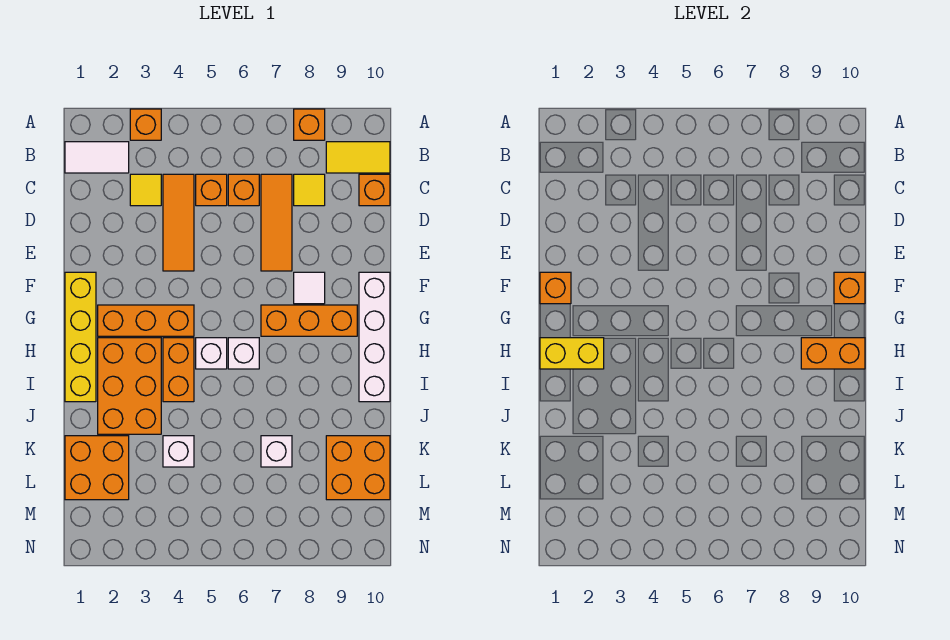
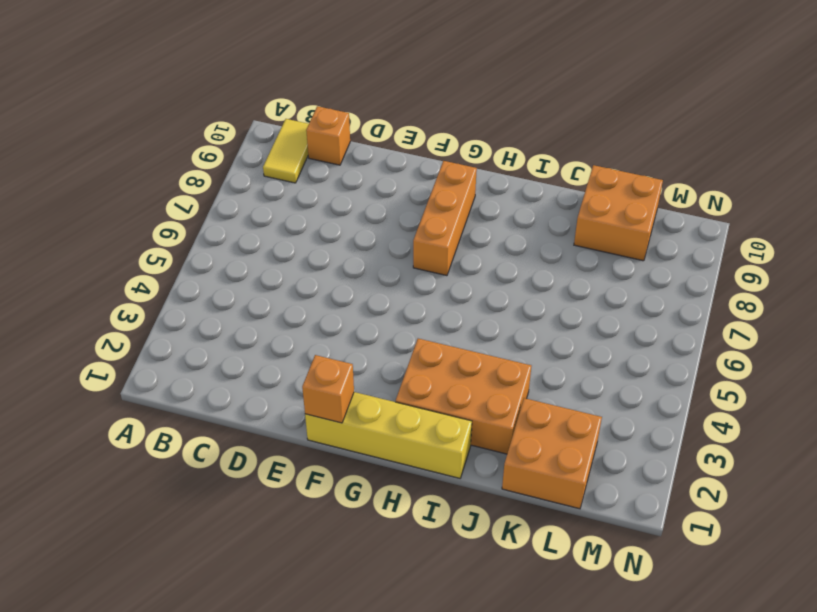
none -> orange brick A3 level 1
none -> orange brick A8 level 1
none -> white tile B1:B2 level 1

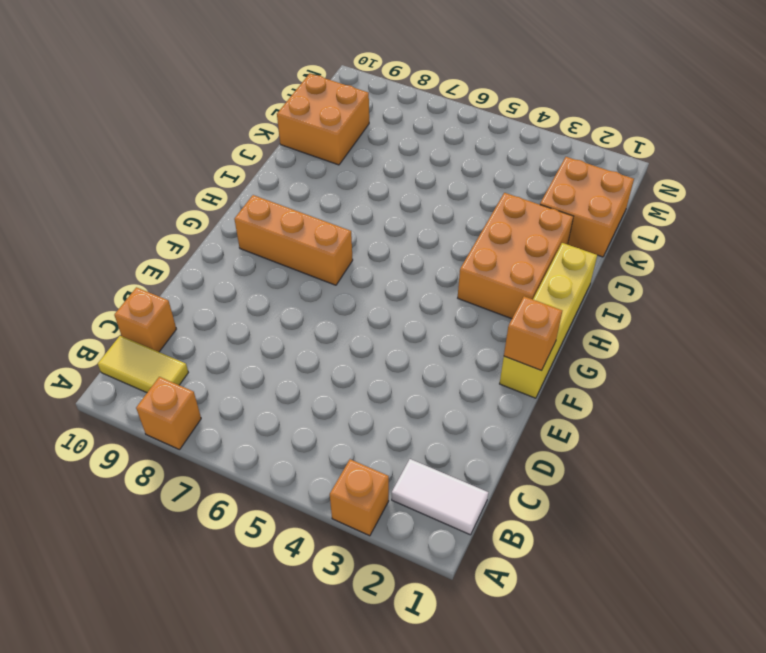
none -> yellow tile C3 level 1
none -> orange tile C4:E4 level 1
none -> orange brick C5 level 1

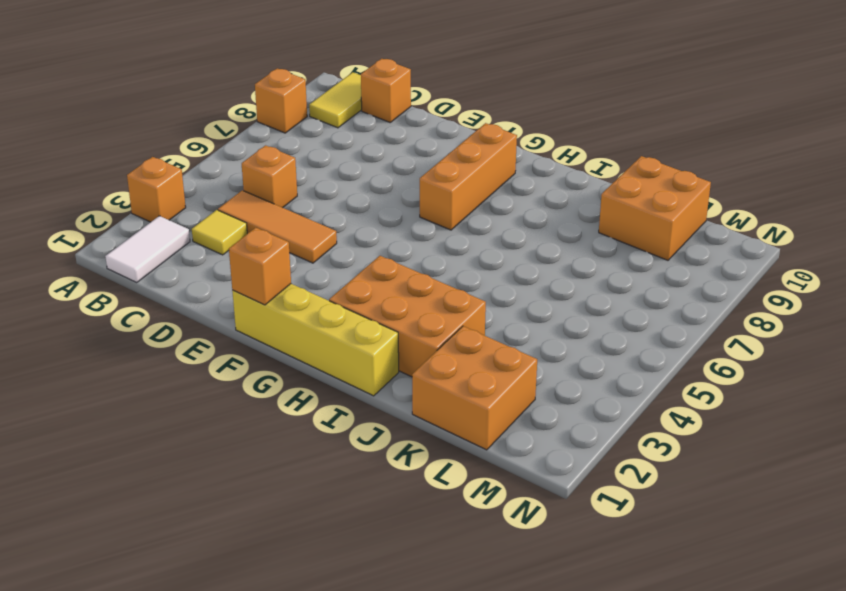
none -> orange brick C6 level 1
none -> orange tile C7:E7 level 1
none -> yellow tile C8 level 1

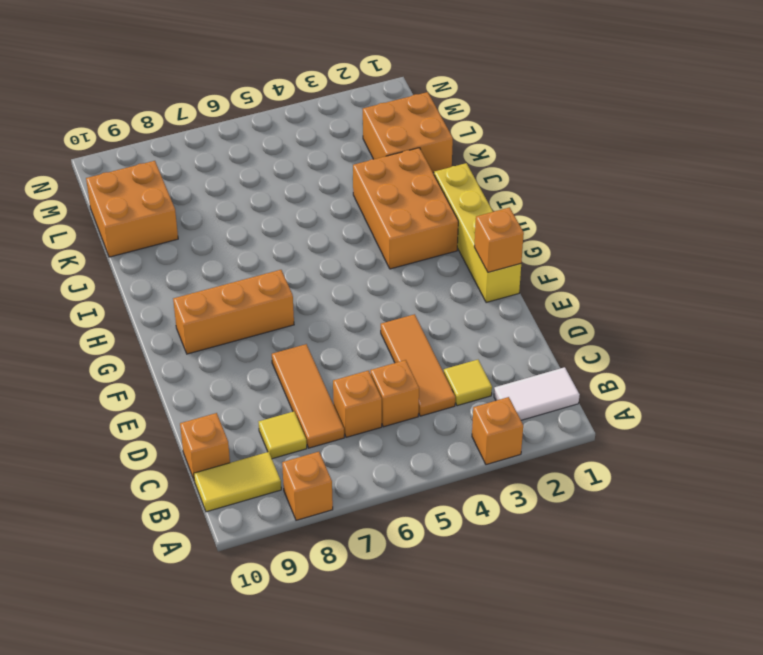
none -> white tile F8 level 1
none -> white brick F10:I10 level 1
none -> orange brick G2:G4 level 1

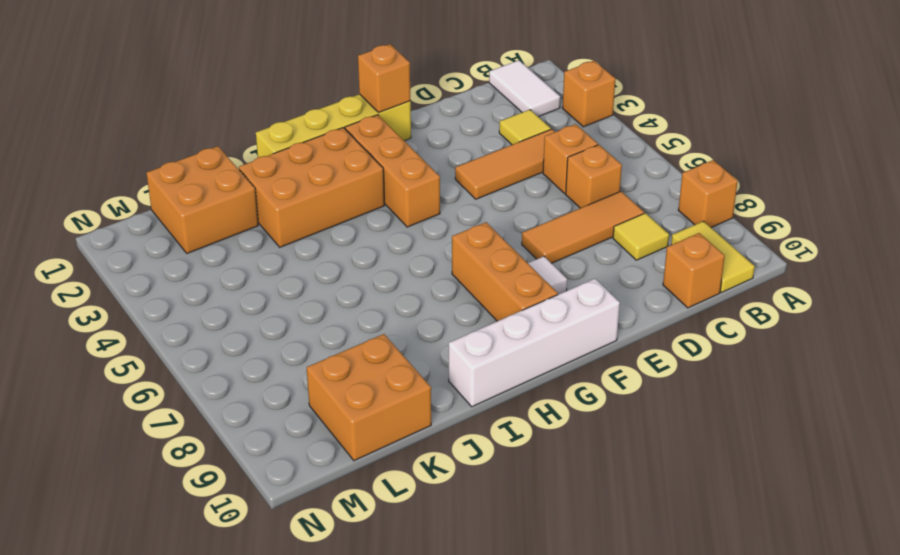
none -> orange brick H4:I4 level 1
none -> white brick H5 level 1
none -> white brick H6 level 1

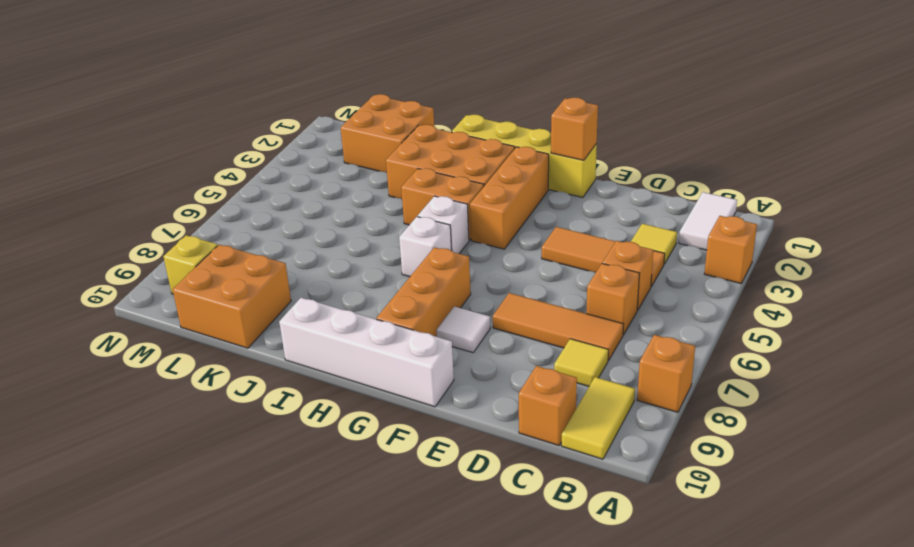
yellow brick M9 level 1 -> none
none -> white brick K4 level 1
none -> white brick K7 level 1
none -> orange brick F10 level 2

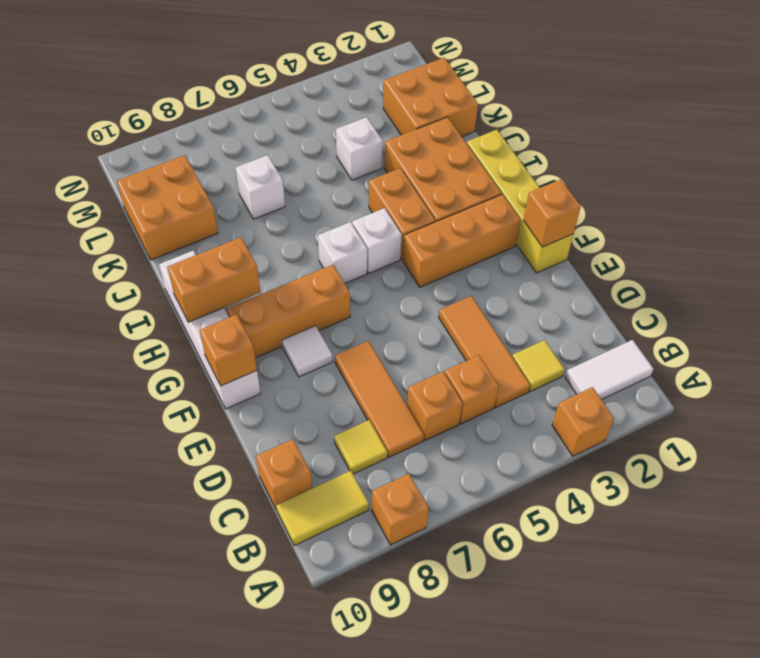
none -> yellow brick H1:H2 level 2

